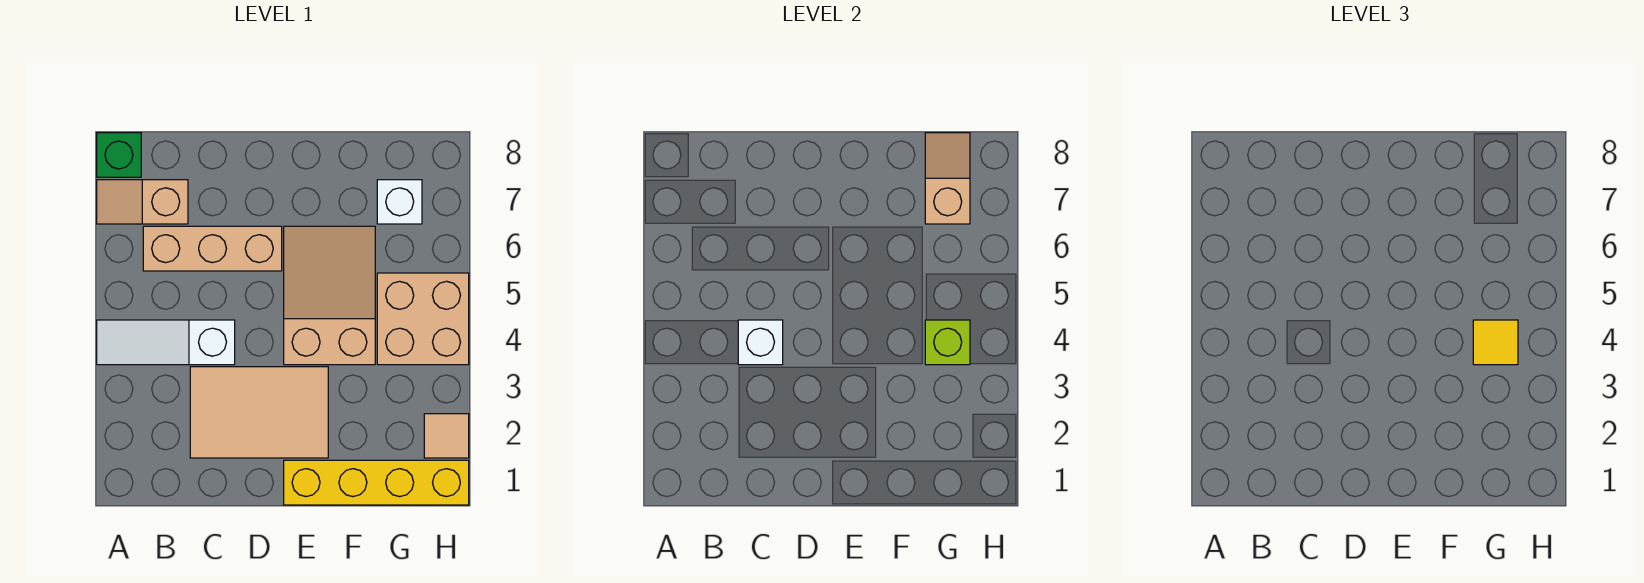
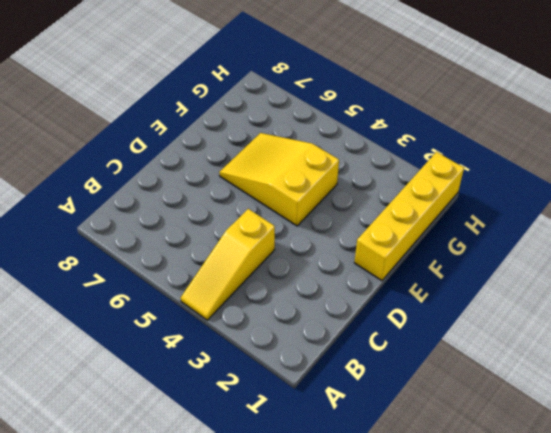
yellow slope A4:C4 level 1 top C -> white slope A4:C4 level 1 top C
yellow slope E4:F6 level 1 top 4 -> tan slope E4:F6 level 1 top 4
none -> tan slope A7:B7 level 1 top B
none -> green brick A8 level 1
none -> tan brick B6:D6 level 1

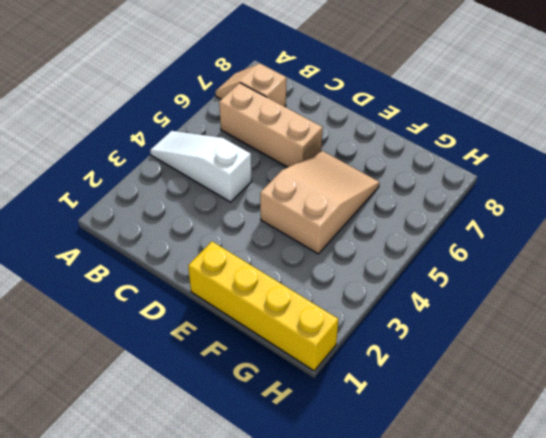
none -> green brick A8 level 1
none -> tan tile C2:E3 level 1
none -> tan brick G4:H5 level 1

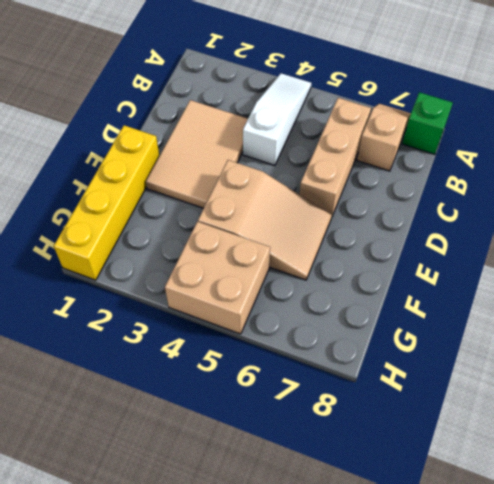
none -> white brick G7 level 1
none -> tan tile H2 level 1
none -> white brick C4 level 2

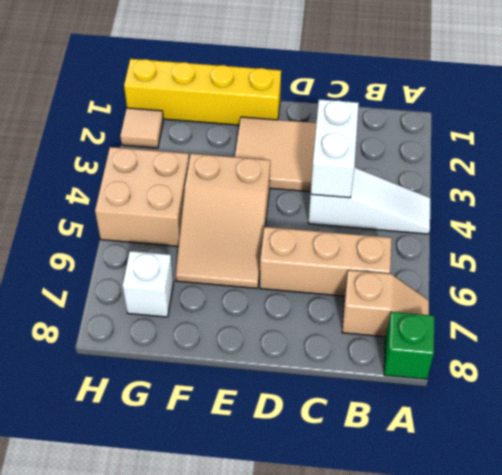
white brick C3:C4 level 2 -> white brick C4 level 2
none -> lime brick G4 level 2
none -> tan slope G7:G8 level 2 top 7
none -> yellow tile G4 level 3

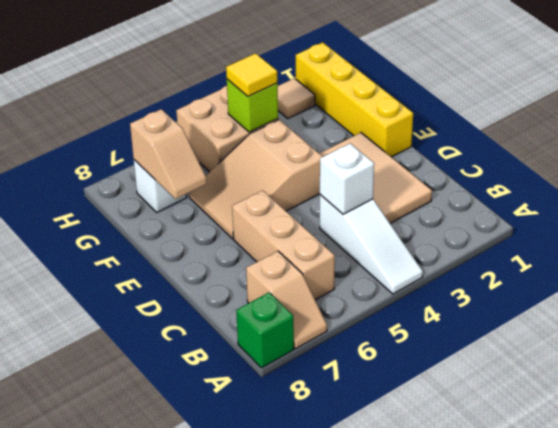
tan slope F7:G7 level 2 top G -> tan slope G7:G8 level 2 top 7

